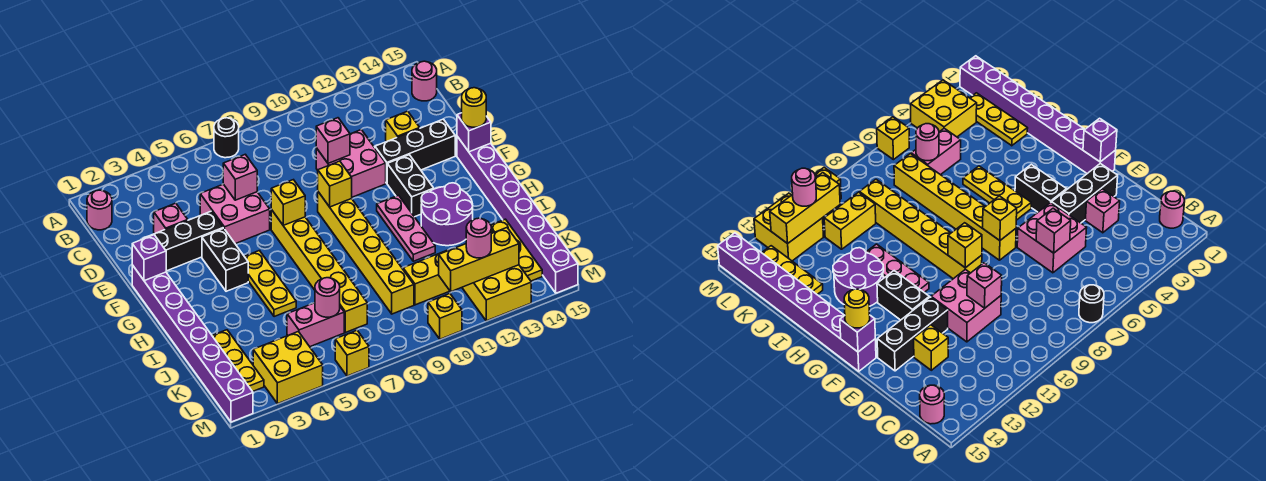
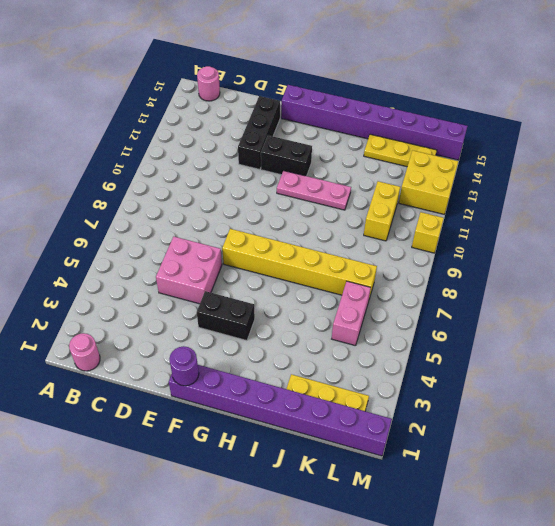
purple round brick F1 level 2 -> purple brick F1 level 2
none -> black round brick A7 level 1
none -> pink brick D3 level 1
none -> pink brick D10:E11 level 1
none -> yellow brick D13 level 1

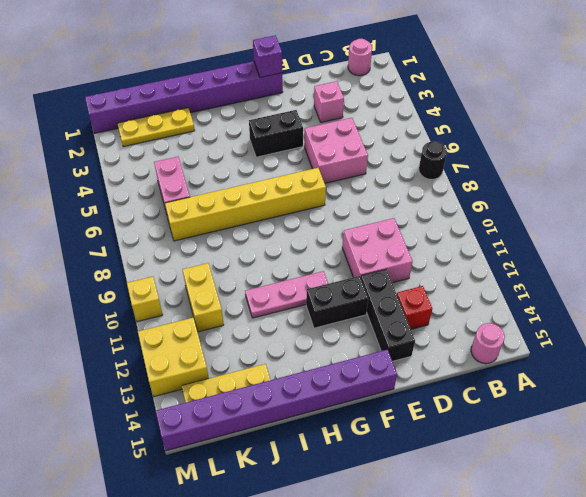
red brick D13 level 1 -> yellow brick D13 level 1
none -> black brick E2:E4 level 1
none -> yellow brick F9:K9 level 1
none -> yellow plate G5:I5 level 1
none -> purple round brick H12:I13 level 1

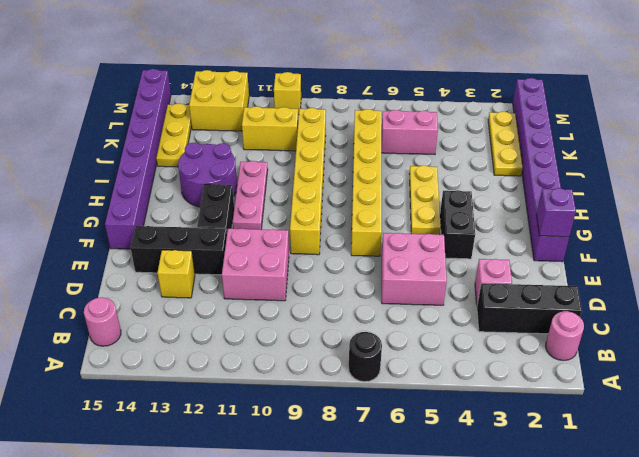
black brick C1:C3 level 1 -> black brick E2:E4 level 1
none -> yellow brick L3:M4 level 1
none -> yellow brick M6 level 1
none -> pink brick D6 level 2
none -> pink brick D10 level 2

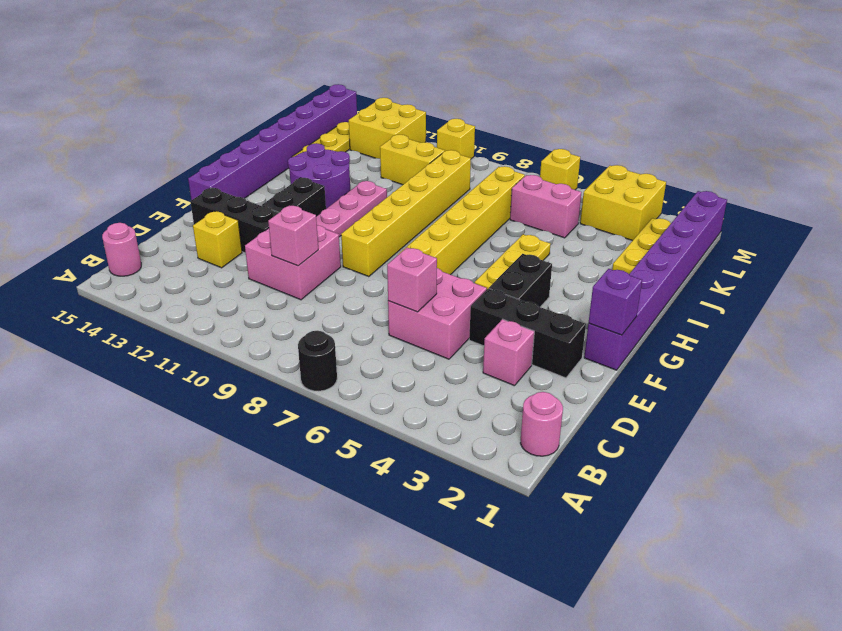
none -> yellow brick F7 level 2
none -> yellow brick F9 level 2
none -> purple brick F15 level 2
none -> pink round brick K6 level 2

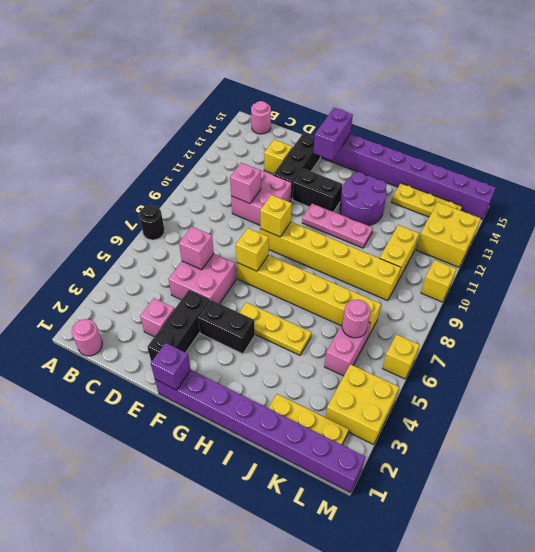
purple brick F14:F15 level 2 -> purple brick F15 level 2
none -> yellow brick L11:L13 level 2
none -> yellow round brick F15 level 3
none -> pink round brick L12 level 3

